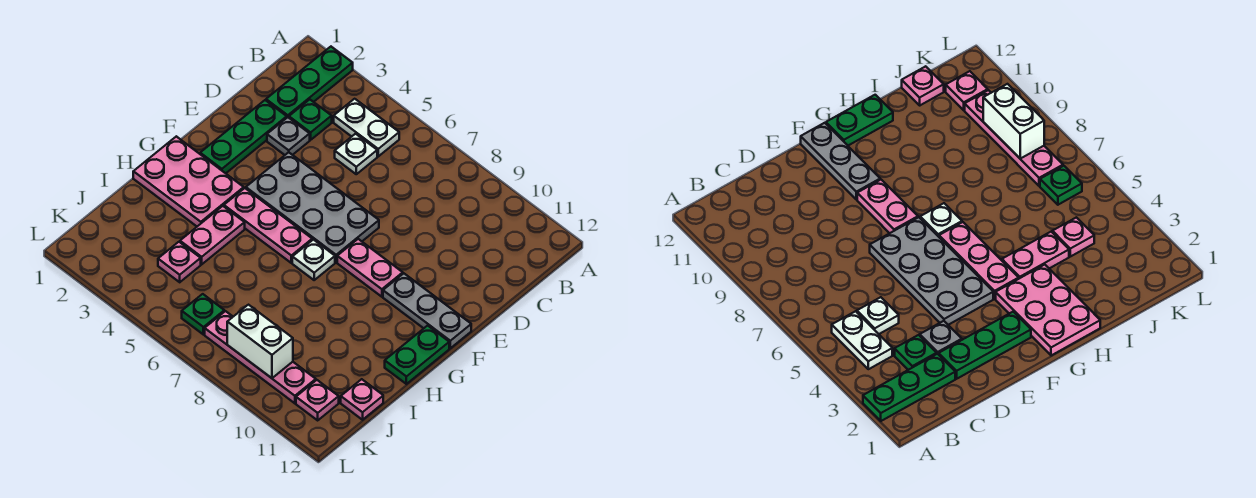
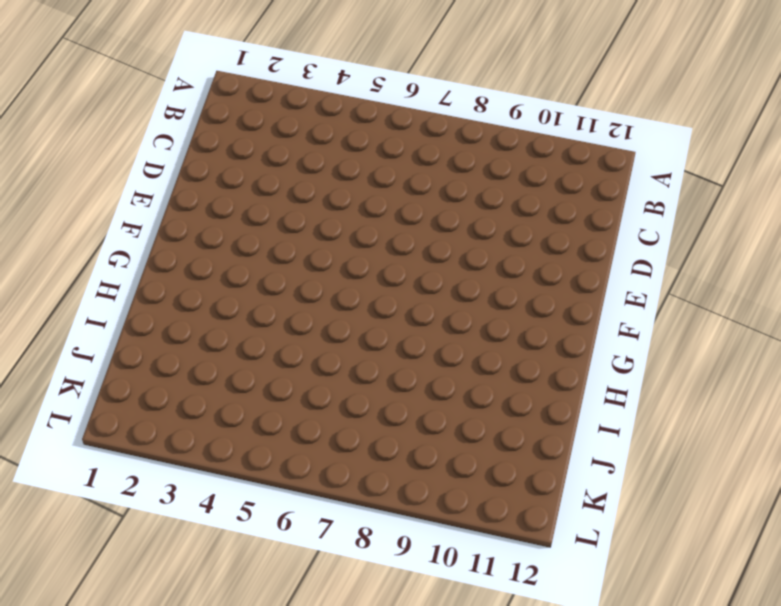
none -> green plate A2:C2 level 1
none -> white plate B4:B5 level 1
none -> green plate C3 level 1

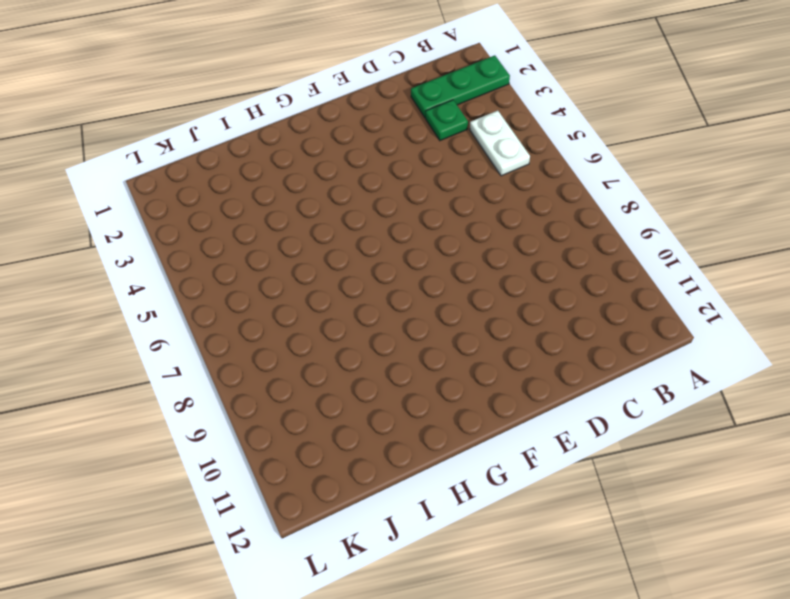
none -> white plate C5 level 1
none -> green plate D2:F2 level 1
none -> grey plate D3 level 1

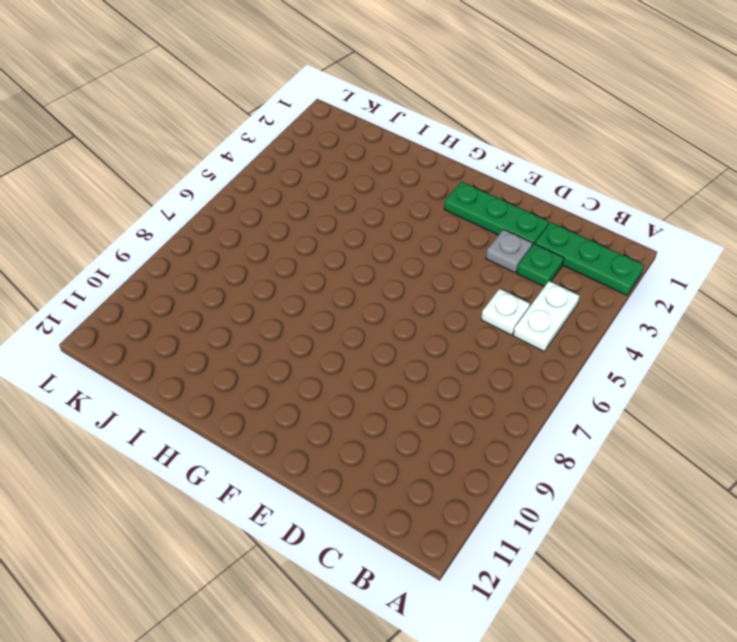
none -> grey plate E4:F7 level 1
none -> pink plate F8:F9 level 1
none -> grey plate F10:F12 level 1

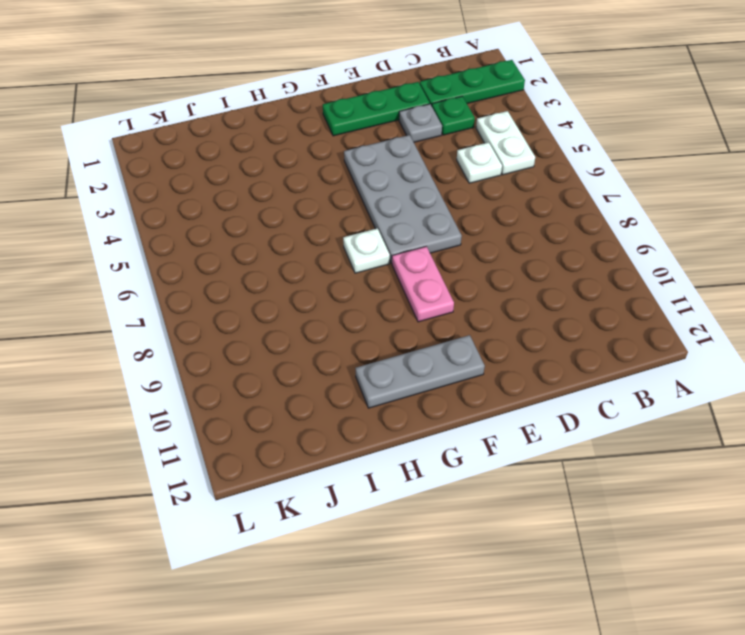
grey plate F11:H11 level 1 -> grey plate F10:F12 level 1
none -> pink plate G1:H3 level 1
none -> pink plate G4:G6 level 1
none -> green plate G12:H12 level 1

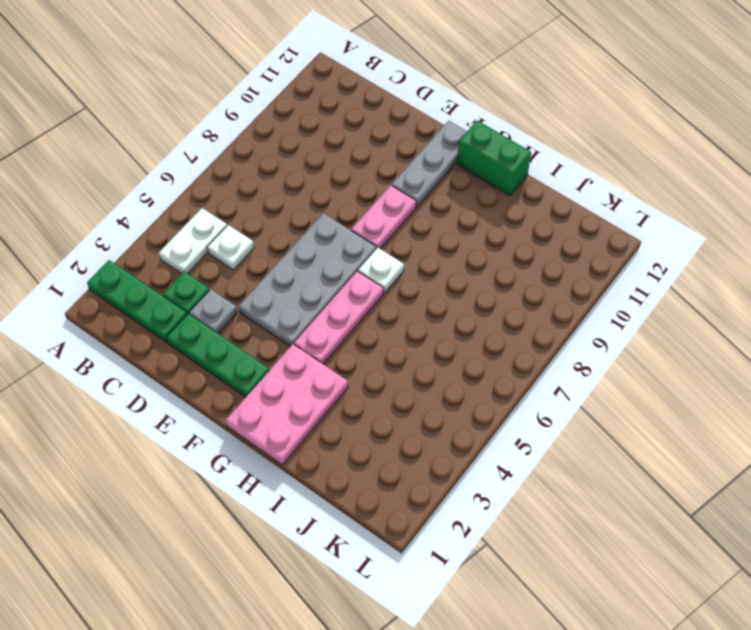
green brick G12:H12 level 1 -> green plate G12:H12 level 1
none -> pink plate H4:I4 level 1
none -> pink plate J4 level 1
none -> pink plate J12 level 1

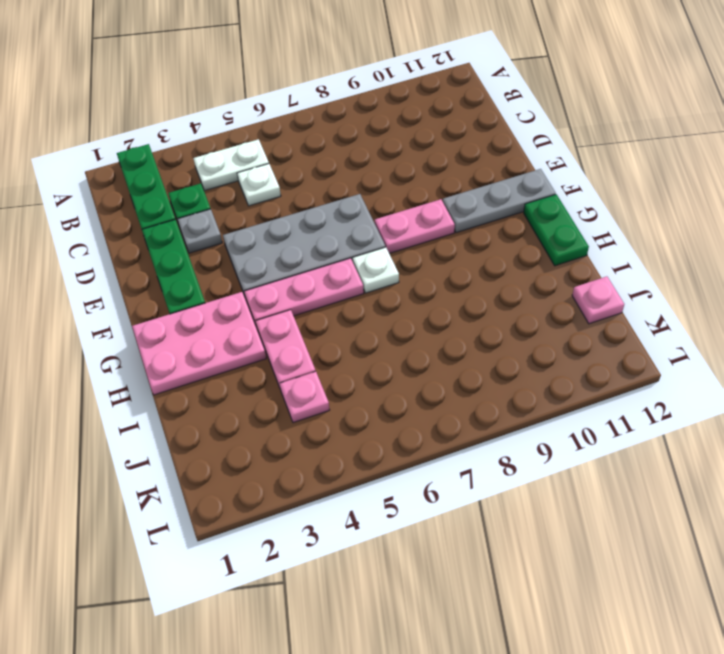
none -> green plate K6 level 1
none -> pink plate K7:K10 level 1
none -> pink plate K11 level 1

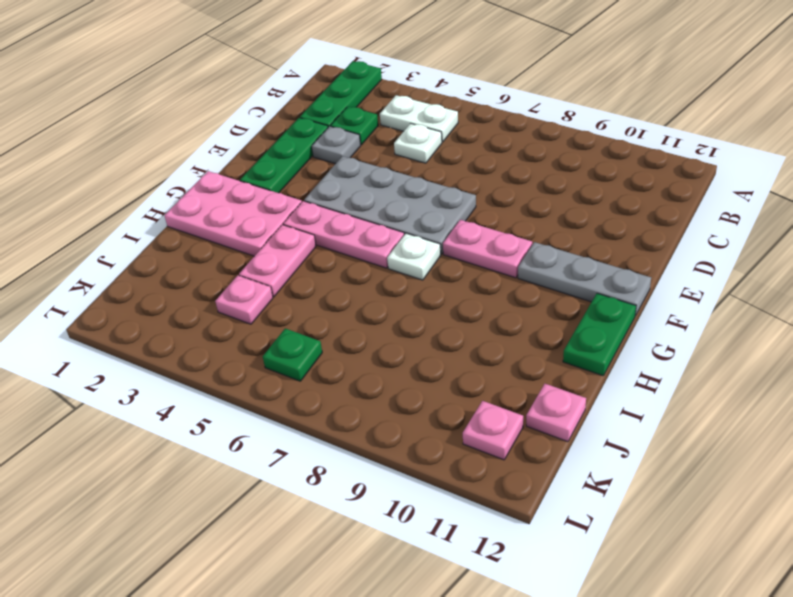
none -> pink plate K7:K10 level 1
none -> white brick K8:K9 level 2

